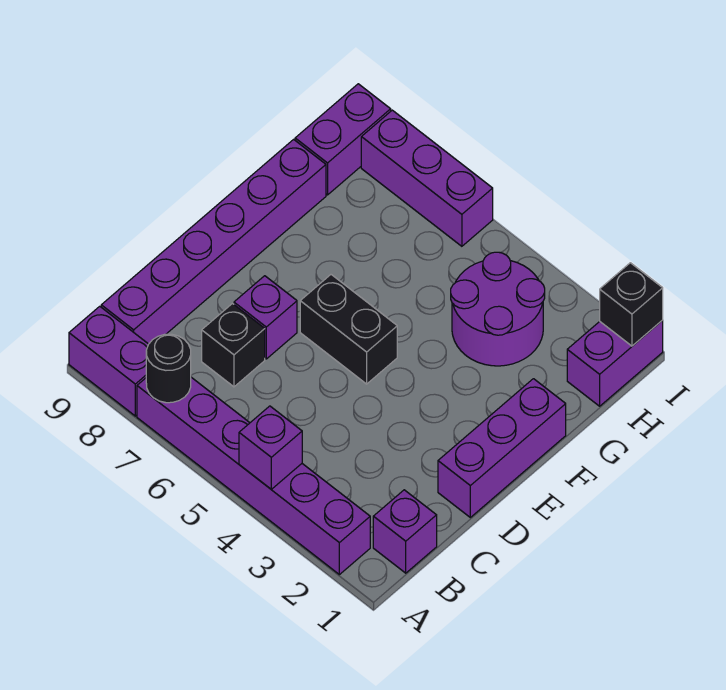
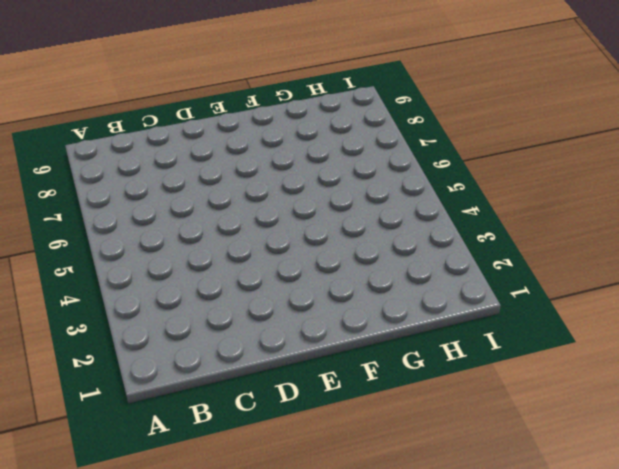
none -> purple brick A2:A7 level 1
none -> purple brick A8:A9 level 1
none -> purple brick B1 level 1

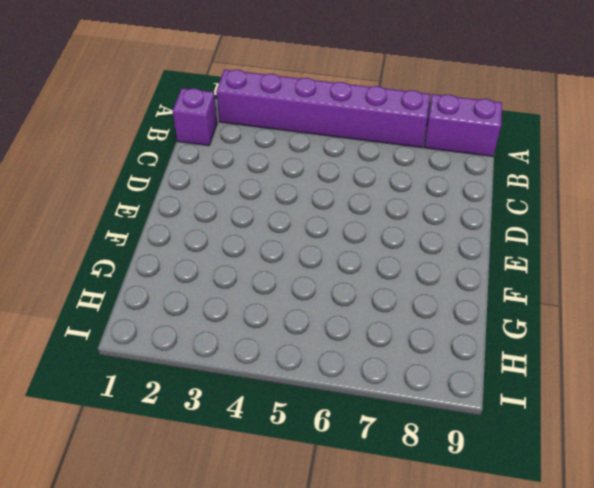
none -> purple brick B9:G9 level 1
none -> black brick C7 level 1
none -> purple brick D1:F1 level 1

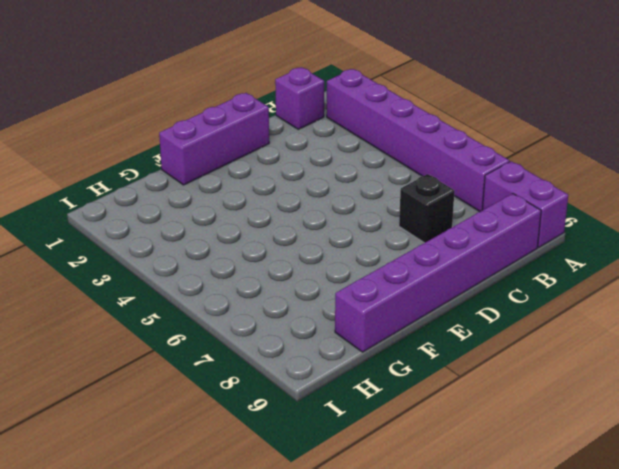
none -> purple brick D7 level 1
none -> black brick E5:E6 level 1
none -> purple round brick G3:H4 level 1

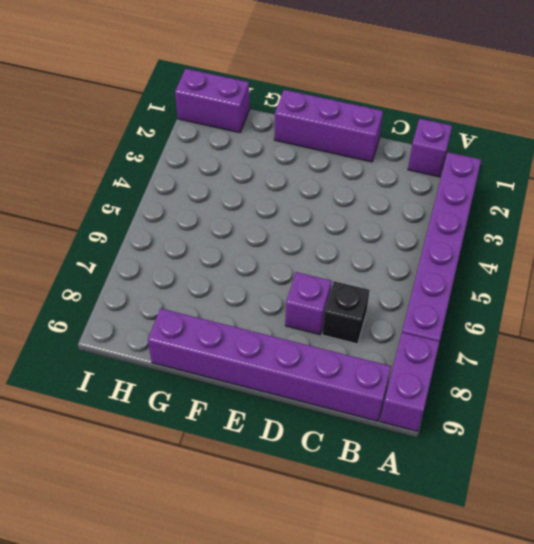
none -> black brick E5:E6 level 1
none -> purple round brick G3:H4 level 1
none -> purple brick H9:I9 level 1

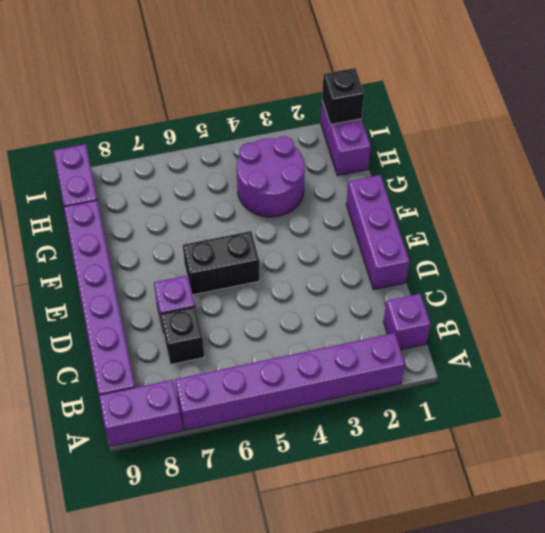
none -> purple brick I6:I8 level 1
none -> purple brick A4 level 2
none -> black round brick A7 level 2

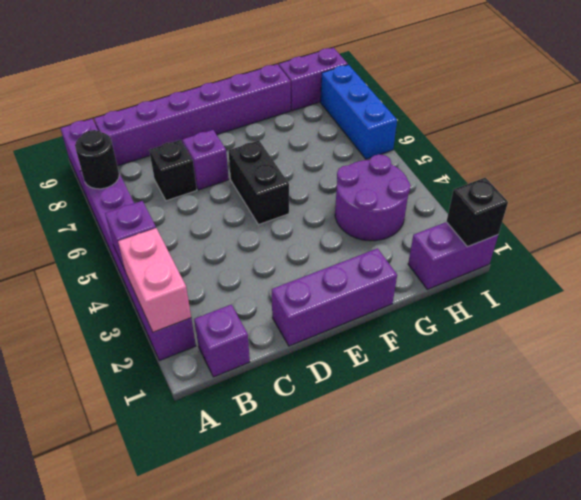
pink brick A2:A3 level 2 -> none
blue brick I6:I8 level 1 -> purple brick I6:I8 level 1

